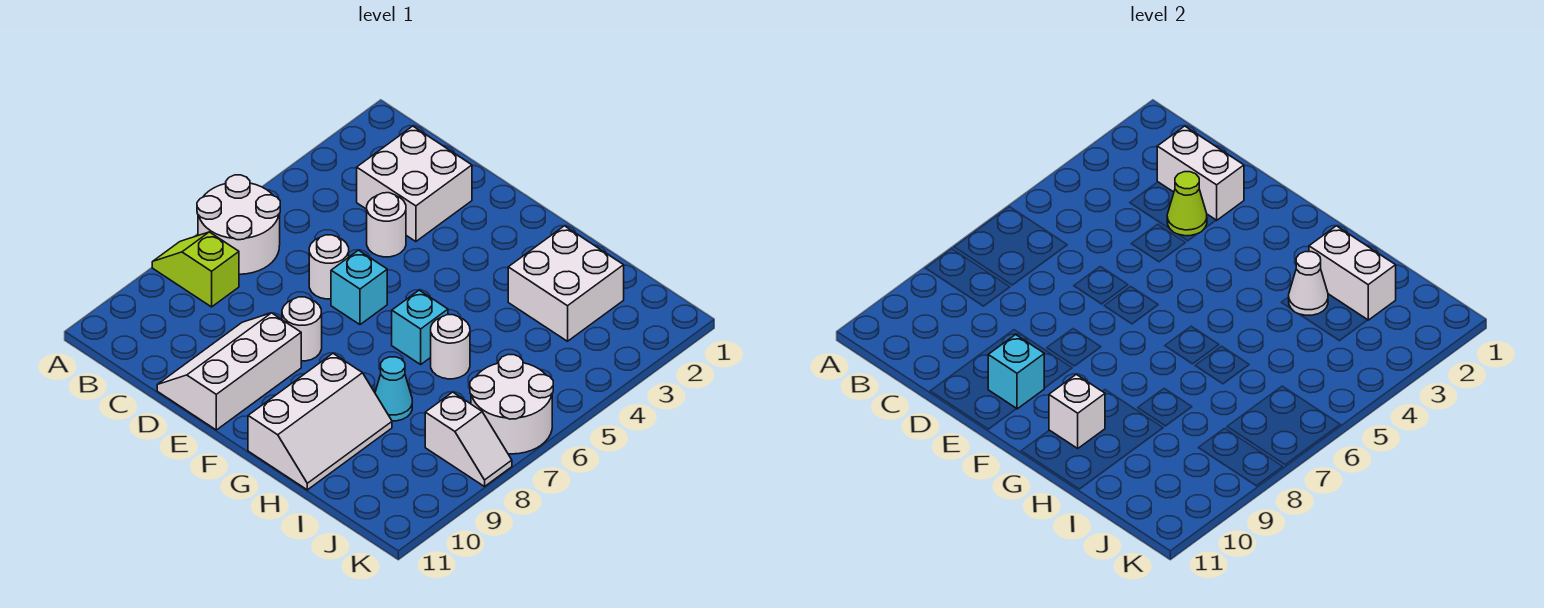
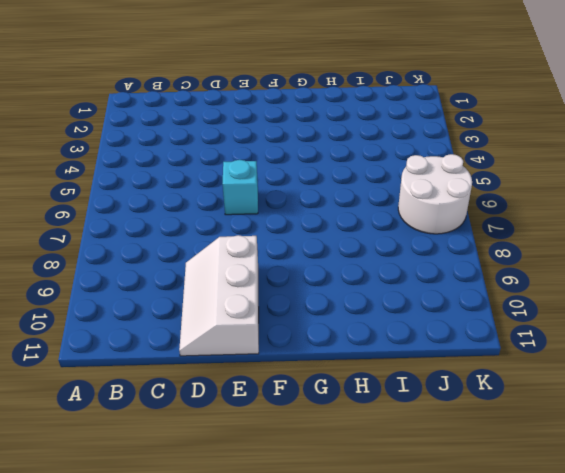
none -> white round brick A6:B7 level 1
none -> lime slope A8:B8 level 1 top B
none -> white brick C2:D3 level 1

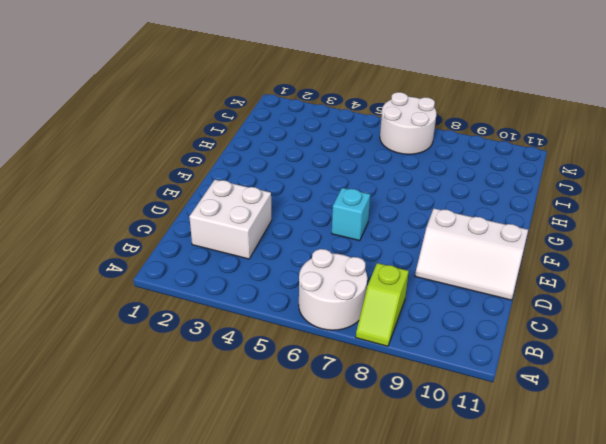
none -> white round brick D4 level 1
none -> white round brick D6 level 1
none -> white round brick E8 level 1

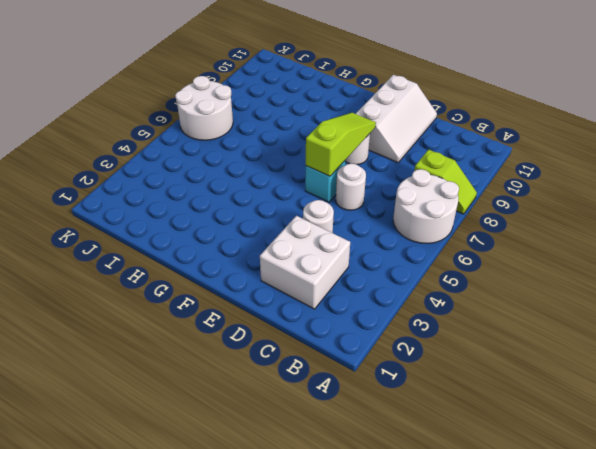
lime slope E6:E8 level 2 top 6 -> none
none -> cyan brick G6 level 1
none -> white slope G9:H11 level 1 top G
none -> white brick H2:I3 level 1

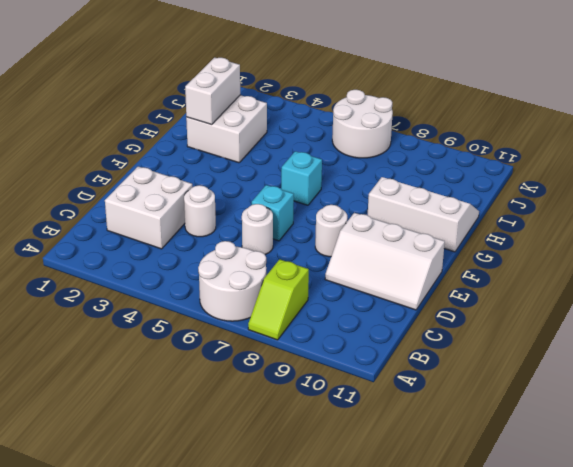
none -> white round brick H6 level 1
none -> cyan cone H8 level 1
none -> white slope J8:K8 level 1 top J

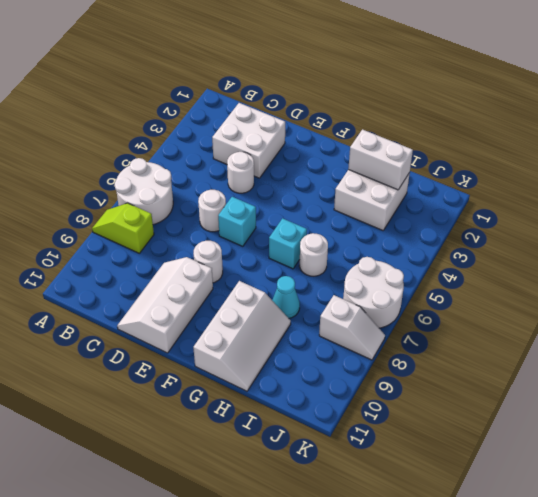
none -> white brick C2:D2 level 2
none -> lime cone D3 level 2
none -> cyan brick E10 level 2

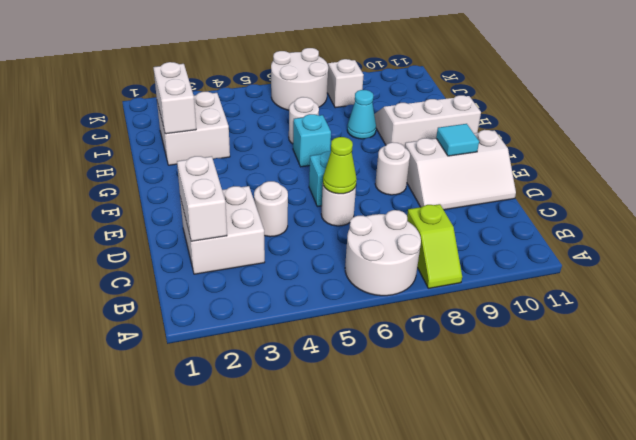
lime cone D6 level 2 -> lime cone D3 level 2
cyan tile E10 level 2 -> cyan brick E10 level 2
none -> white brick G10 level 2
none -> white cone H3 level 2

